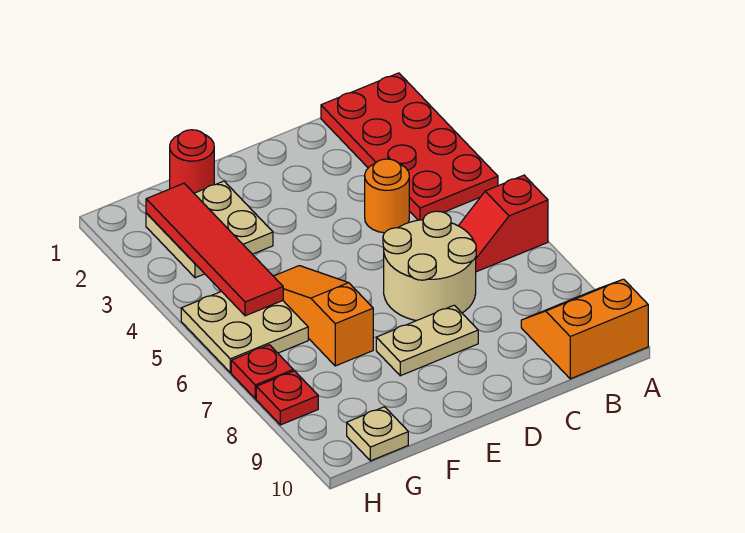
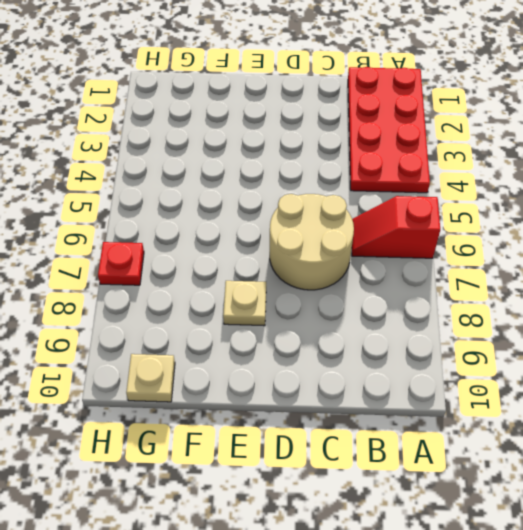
tan plate E8 level 1 -> tan plate D8:E8 level 1
none -> orange slope A9:B10 level 1 top 10
none -> orange round brick C4 level 1
none -> red round brick F1 level 1

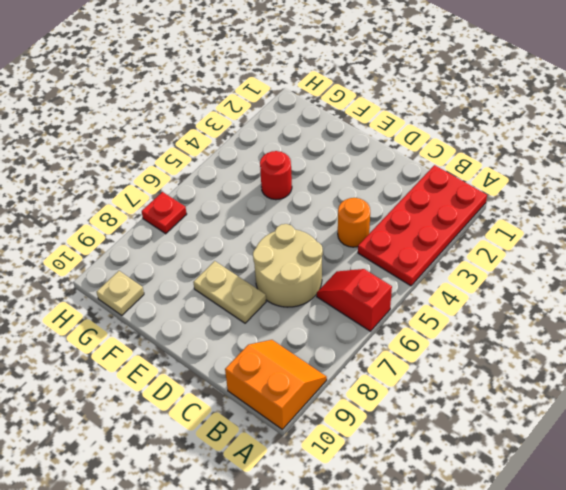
red round brick F4 level 1 -> red round brick F1 level 1
none -> tan plate F2:G3 level 1
none -> orange slope F5:F7 level 1 top 7
none -> tan plate G5:H6 level 1

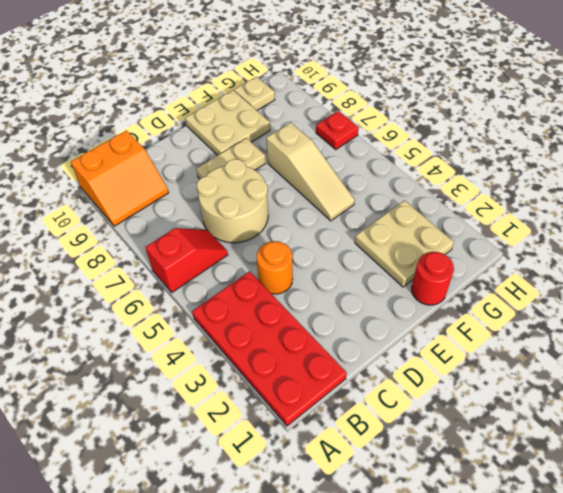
tan plate E9:F10 level 1 -> tan plate G5:H6 level 1
tan slope F5:F7 level 1 top 7 -> orange slope F5:F7 level 1 top 7
none -> red plate H8 level 1
none -> red tile G2:G5 level 2

